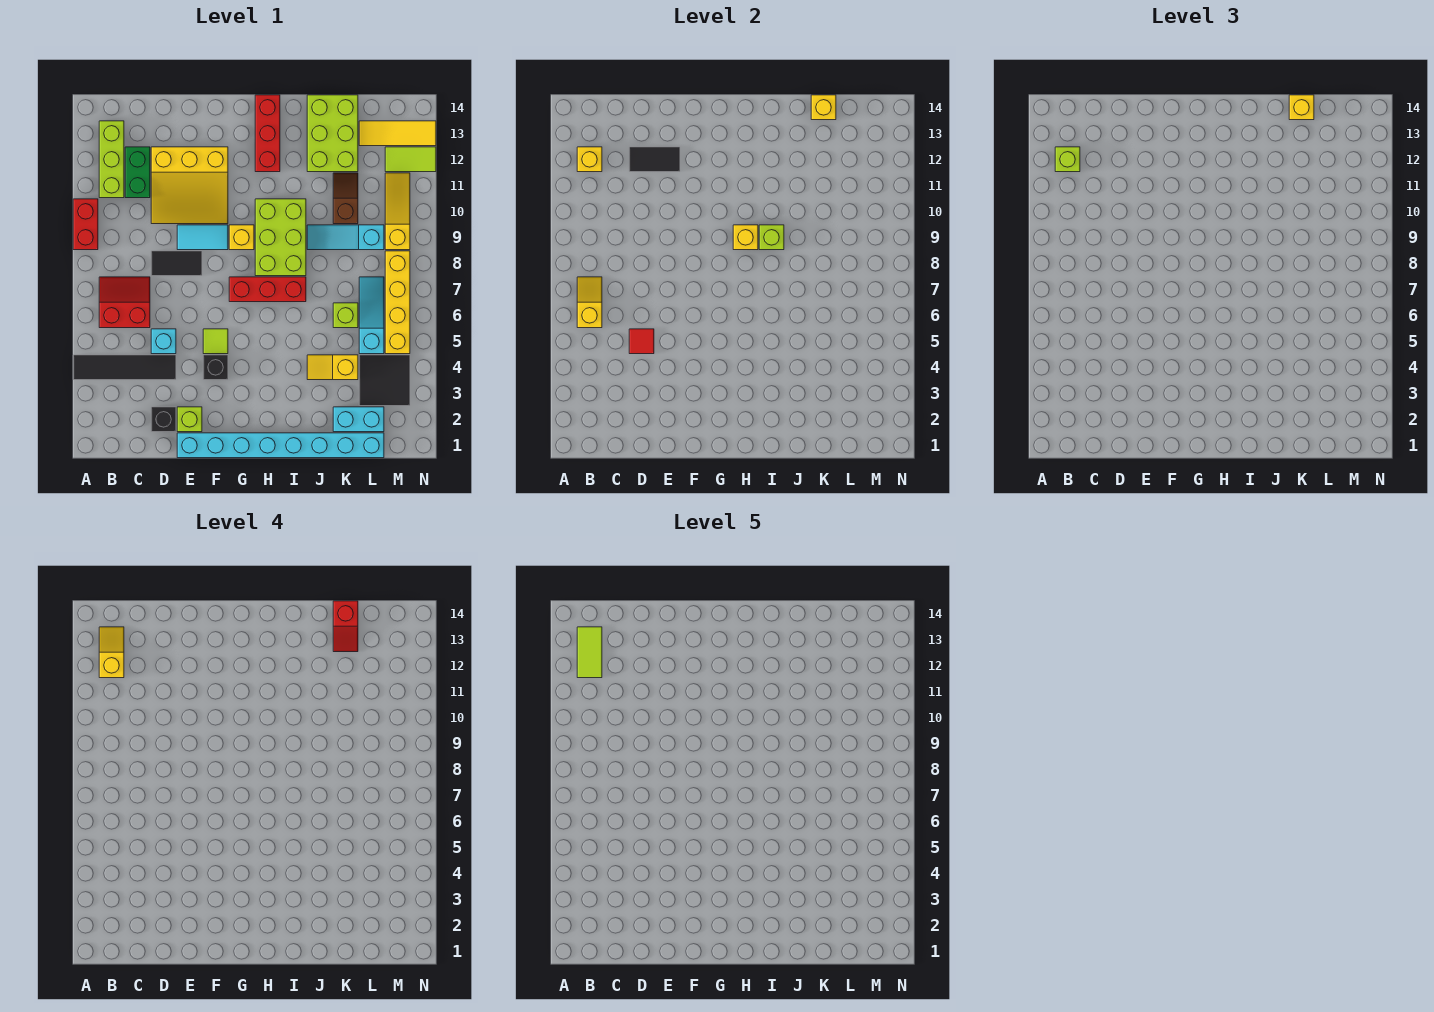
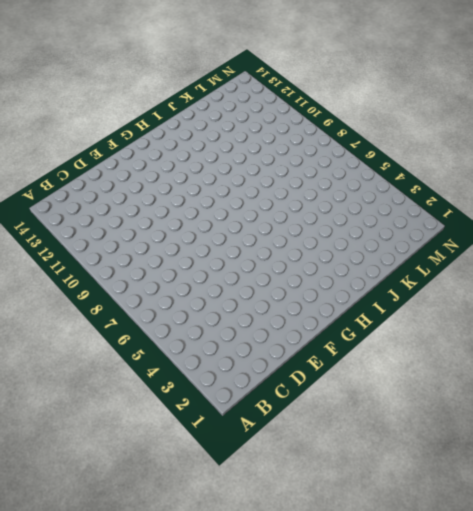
none -> black tile A4:D4 level 1
none -> red brick A9:A10 level 1
none -> red slope B6:C7 level 1 top 6
none -> lime brick B11:B13 level 1

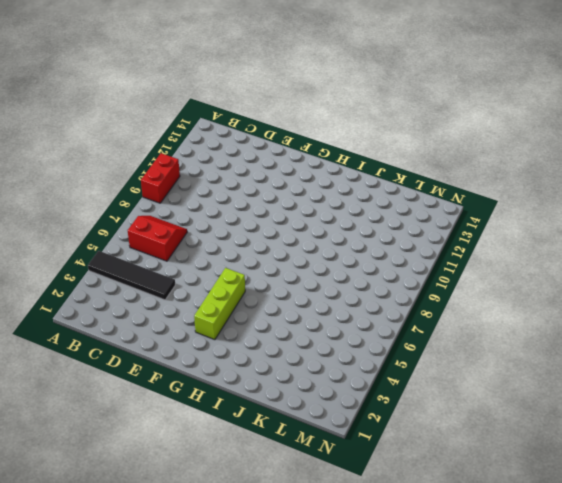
lime brick G3:G5 level 1 -> lime brick B11:B13 level 1
none -> green brick C11:C12 level 1
none -> black brick D2 level 1
none -> cyan brick D5 level 1
none -> black tile D8:E8 level 1

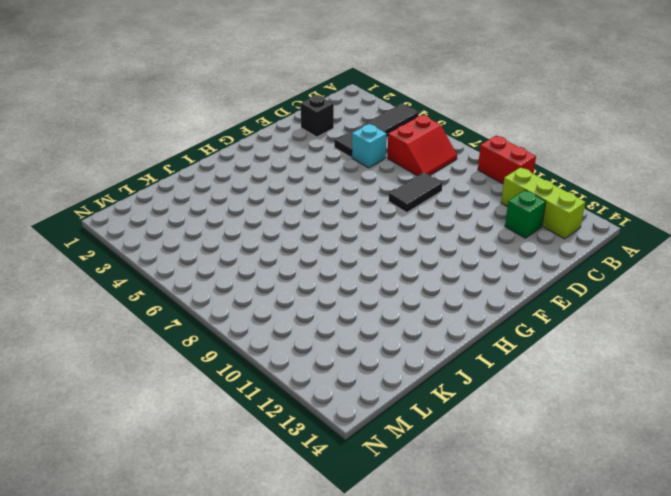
green brick C12 level 1 -> green brick C11:C12 level 1
none -> yellow slope D10:F12 level 1 top 12
none -> cyan brick E1:L1 level 1
none -> lime brick E2 level 1
none -> cyan tile E9:F9 level 1

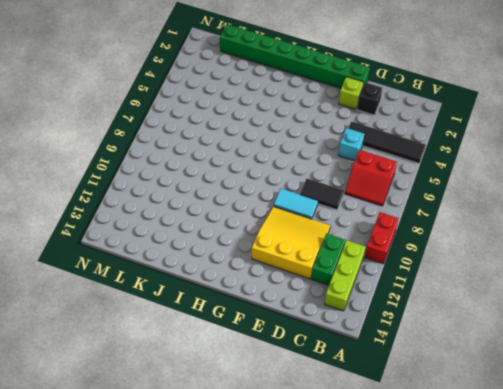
green brick E1:L1 level 1 -> cyan brick E1:L1 level 1
none -> black brick F4 level 1
none -> lime tile F5 level 1
none -> red brick G7:I7 level 1
none -> yellow brick G9 level 1

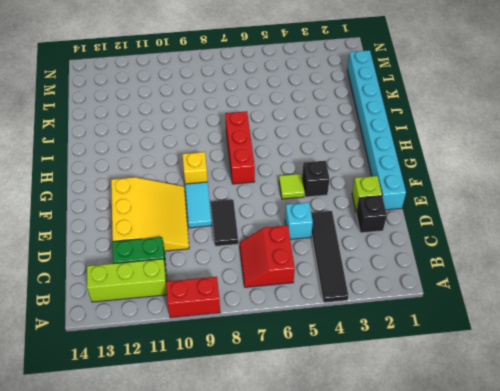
none -> lime brick H8:I10 level 1
none -> red brick H12:H14 level 1
none -> yellow slope J4:K4 level 1 top K
none -> cyan slope J9:L9 level 1 top L

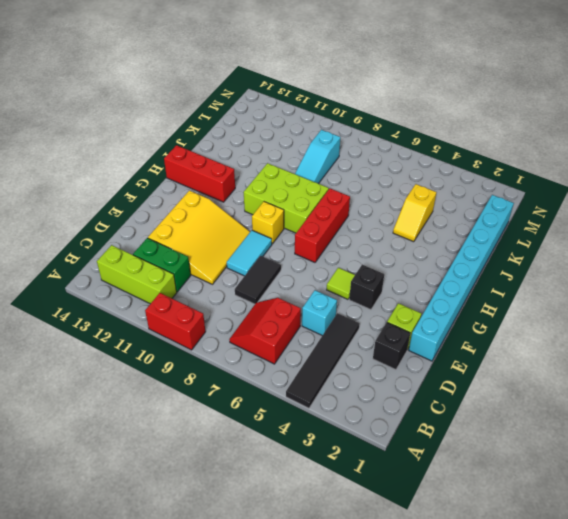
none -> lime brick J12:K14 level 1
none -> cyan brick K2:L2 level 1
none -> lime brick K6 level 1
none -> brown slope K10:K11 level 1 top 10

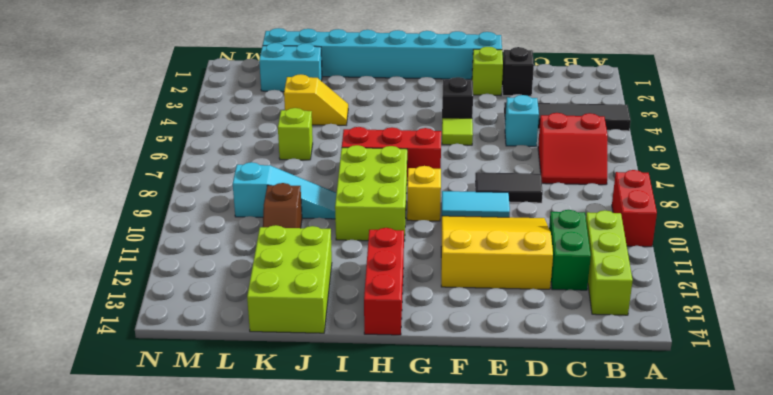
none -> black tile L3:M4 level 1
none -> cyan slope L5:L7 level 1 top 5
none -> yellow tile L13:N13 level 1
none -> yellow brick M5:M8 level 1

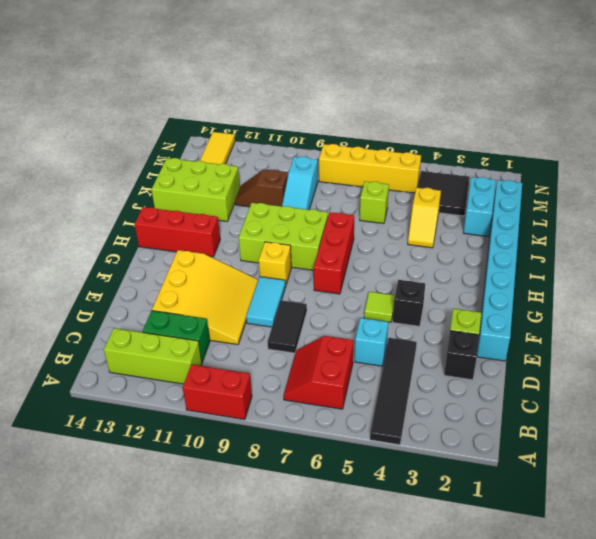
none -> cyan slope L5:L7 level 1 top 5
none -> yellow slope M9:M11 level 1 top 9
none -> lime tile M12:N12 level 1
none -> yellow slope B6:B7 level 2 top 6

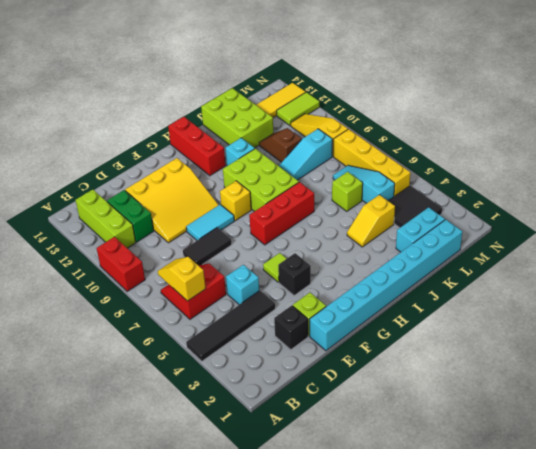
cyan brick I11 level 1 -> none
none -> yellow brick B12 level 2
none -> red tile D5 level 2
none -> black tile D12:E12 level 2
none -> yellow brick H9 level 2

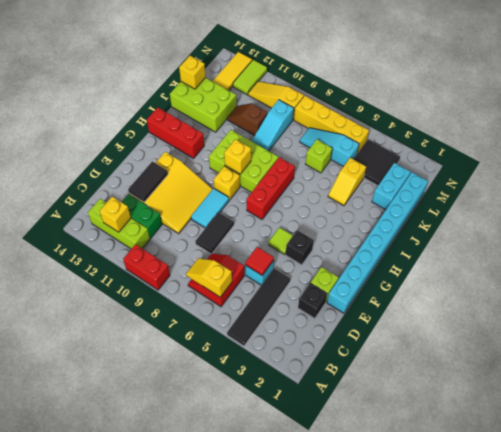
none -> lime brick I9 level 2
none -> lime brick B12 level 3
none -> yellow brick K14 level 3
none -> yellow slope B12:B13 level 4 top 12

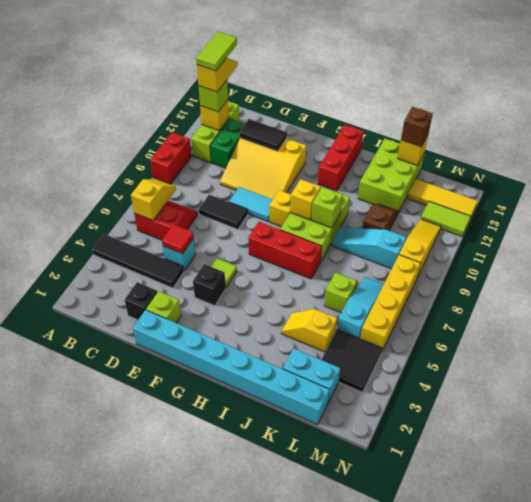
brown brick K14 level 3 -> yellow brick K14 level 3
none -> red slope K13:K14 level 4 top 14

